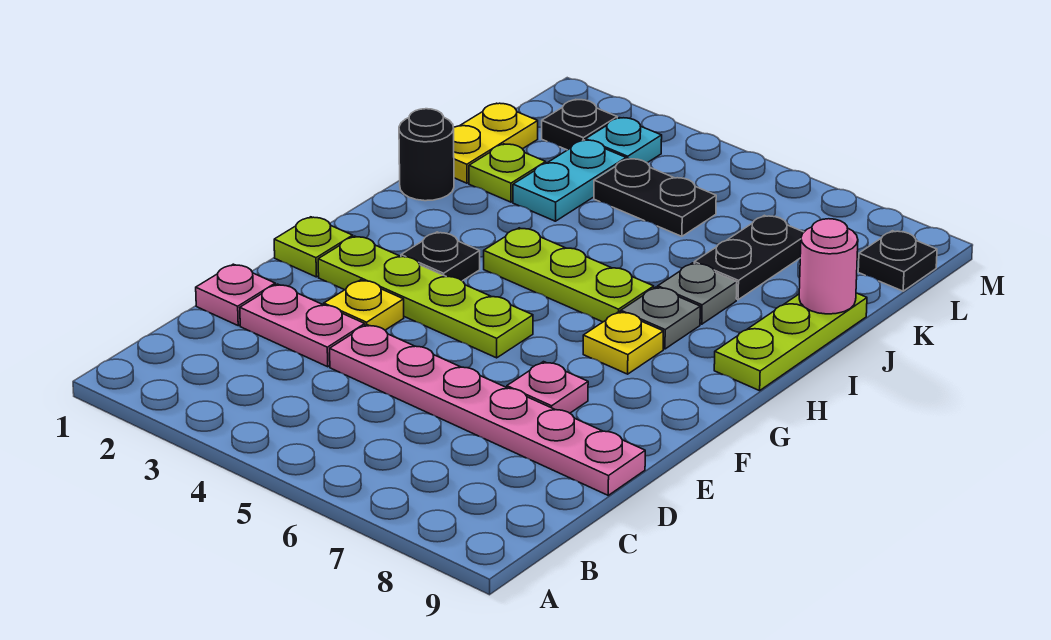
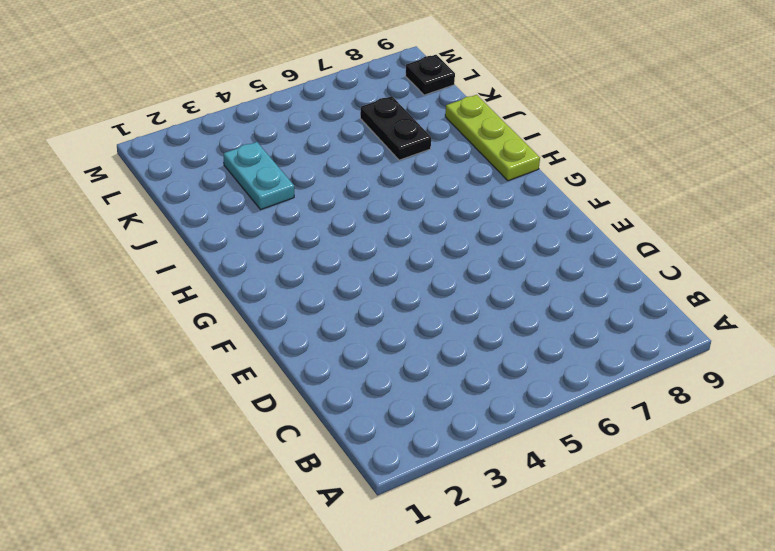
none -> pink plate D1 level 1
none -> pink plate D2:D3 level 1
none -> pink plate D4:D9 level 1

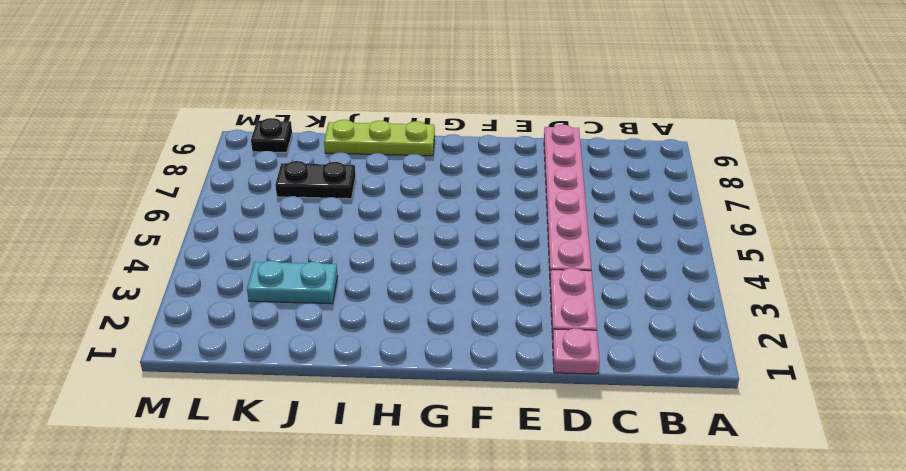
none -> yellow plate E3 level 1
none -> pink plate E7 level 1
none -> lime plate F1 level 1

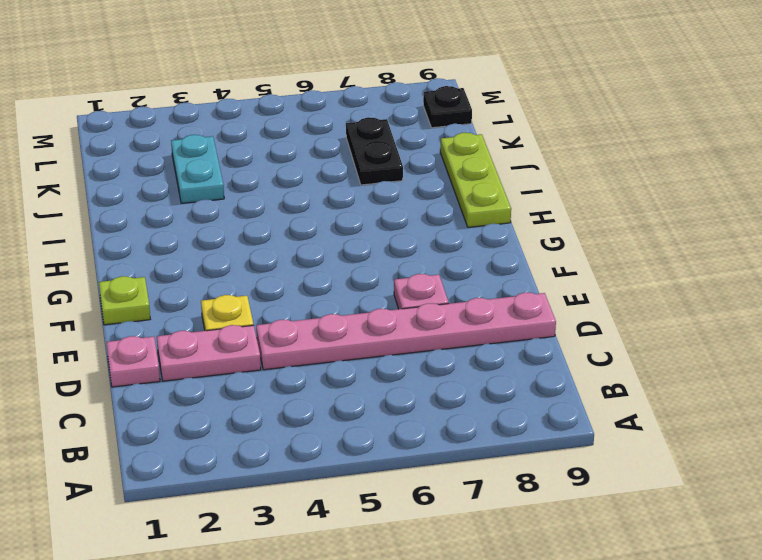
none -> lime plate F2:F5 level 1
none -> black plate G3 level 1
none -> yellow plate G7 level 1

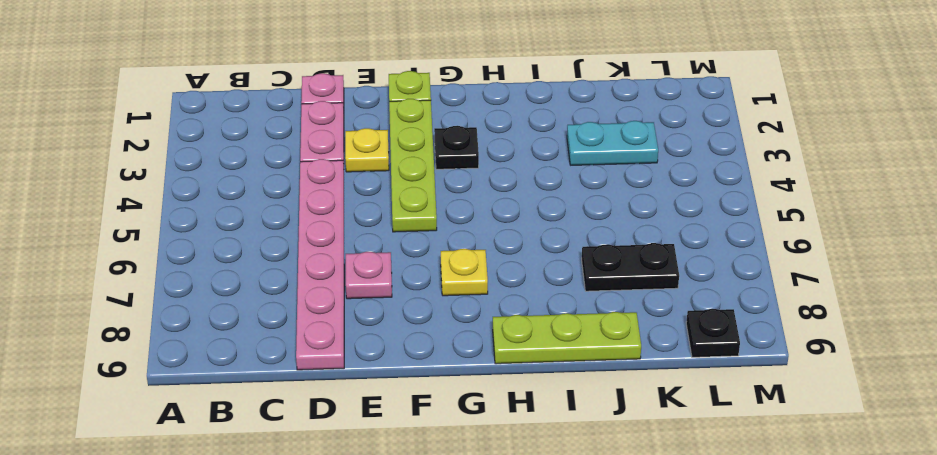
none -> lime plate H4:H6 level 1
none -> grey plate H7 level 1
none -> black round brick I1 level 1

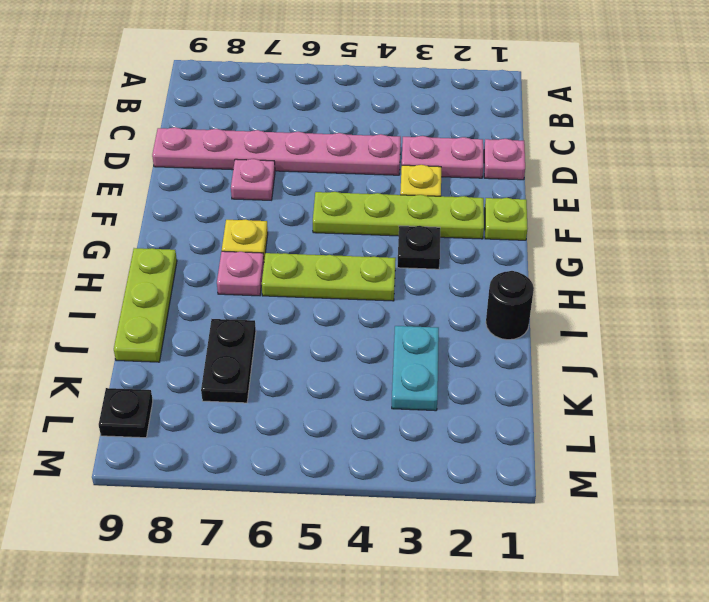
pink plate H7 level 1 -> grey plate H7 level 1
none -> grey plate I7 level 1
none -> yellow plate J1:K1 level 1
none -> lime plate J2 level 1

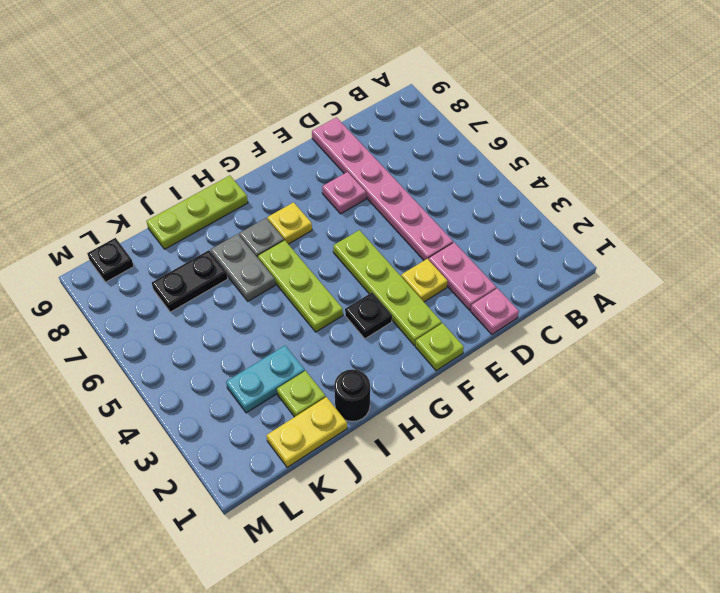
grey plate I6:I7 level 1 -> grey plate I7 level 1
none -> black plate K4:K5 level 1
none -> black plate L2 level 1
none -> cyan plate L3 level 1

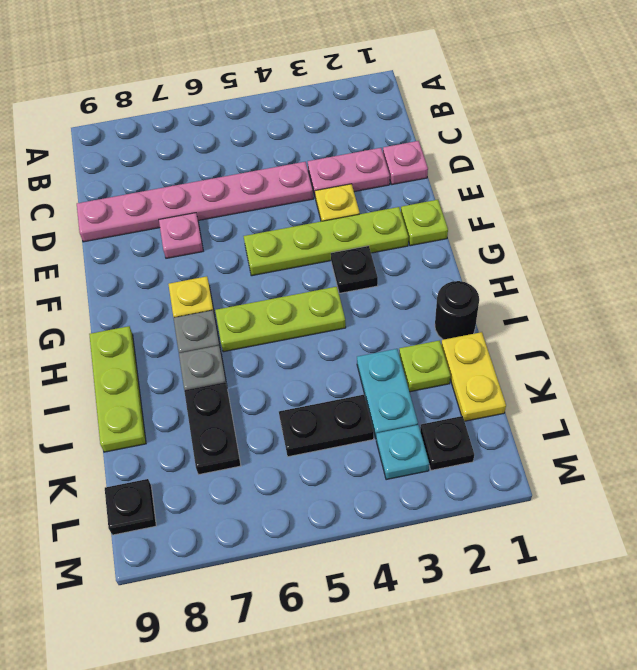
none -> pink round brick J9 level 2

